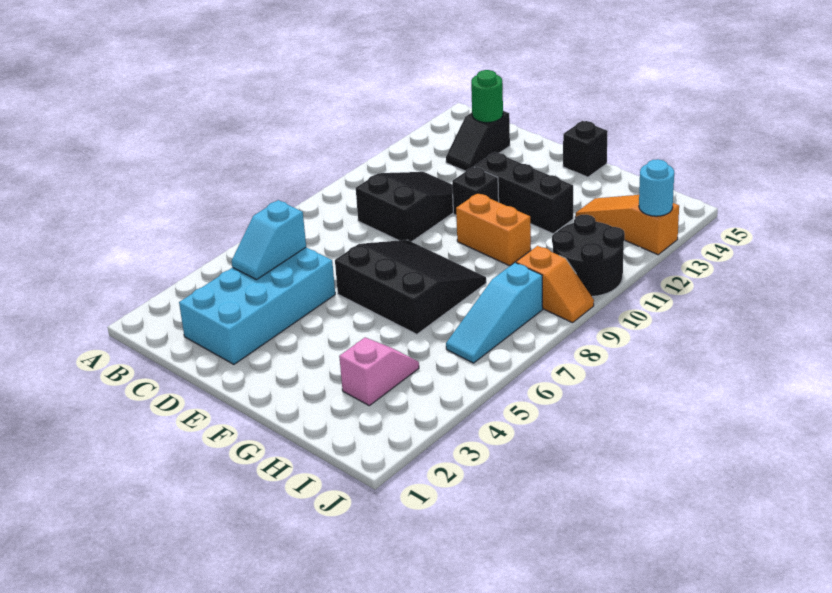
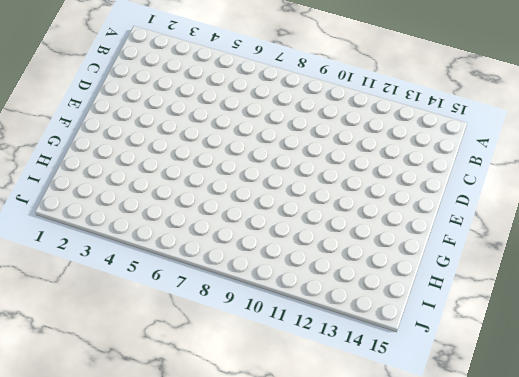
none -> cyan brick C2:D5 level 1
none -> black slope C9:D11 level 1 top 9
none -> black slope C13:C14 level 1 top 14

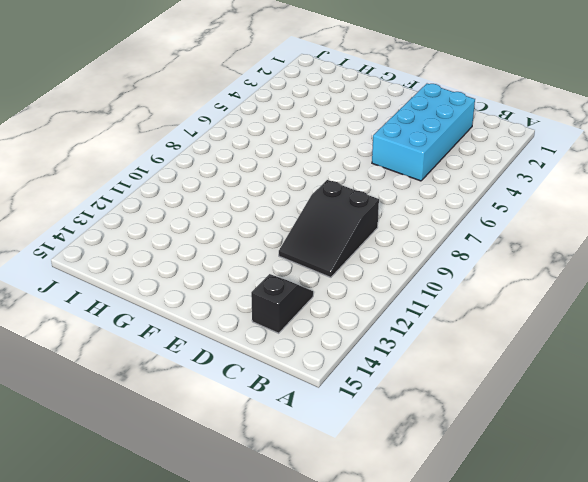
none -> black slope E6:G8 level 1 top 6
none -> black brick E11 level 1
none -> black brick E12:G12 level 1

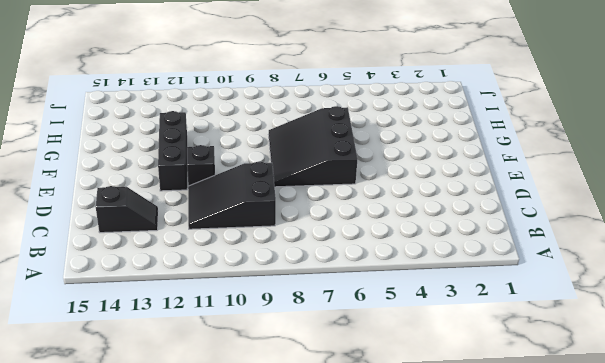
none -> cyan brick C2:D5 level 1
none -> orange brick F10:G10 level 1
none -> black brick F15 level 1

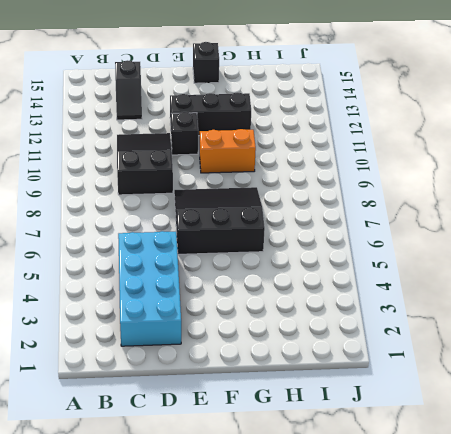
none -> pink slope H3:H4 level 1 top 3
none -> orange slope H13:J13 level 1 top J
none -> cyan slope I6:I8 level 1 top 8

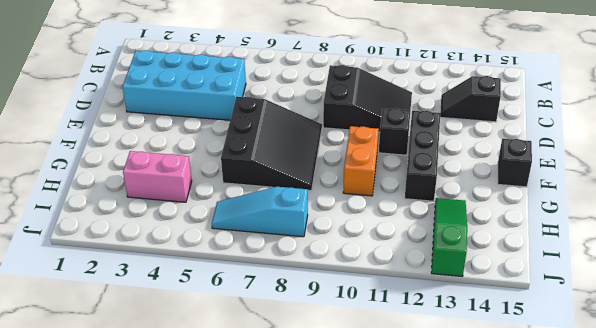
pink brick H3:H4 level 1 -> pink slope H3:H4 level 1 top 3
green slope H13:J13 level 1 top J -> orange slope H13:J13 level 1 top J
none -> orange slope I9:J9 level 1 top I
none -> black round brick I10:J11 level 1
none -> cyan slope C4:C5 level 2 top 5

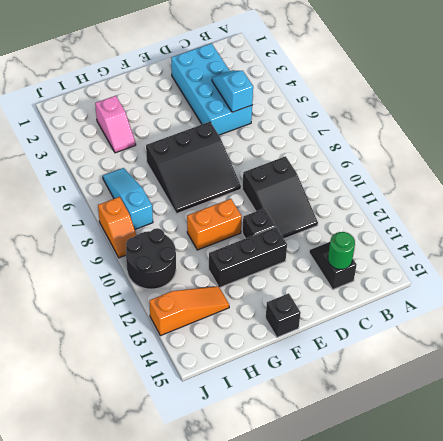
orange slope J8:J9 level 1 top 8 -> orange slope I9:J9 level 1 top I
none -> cyan round brick J13 level 2

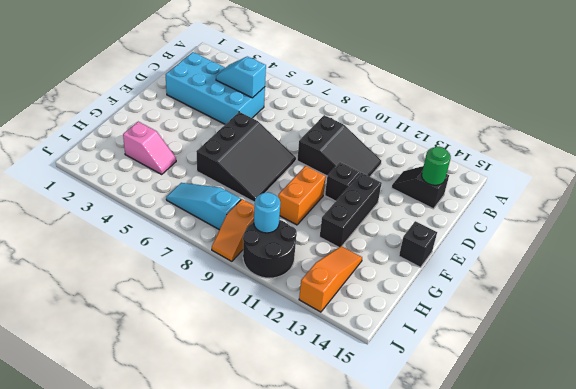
cyan round brick I10 level 2 -> cyan round brick J13 level 2

